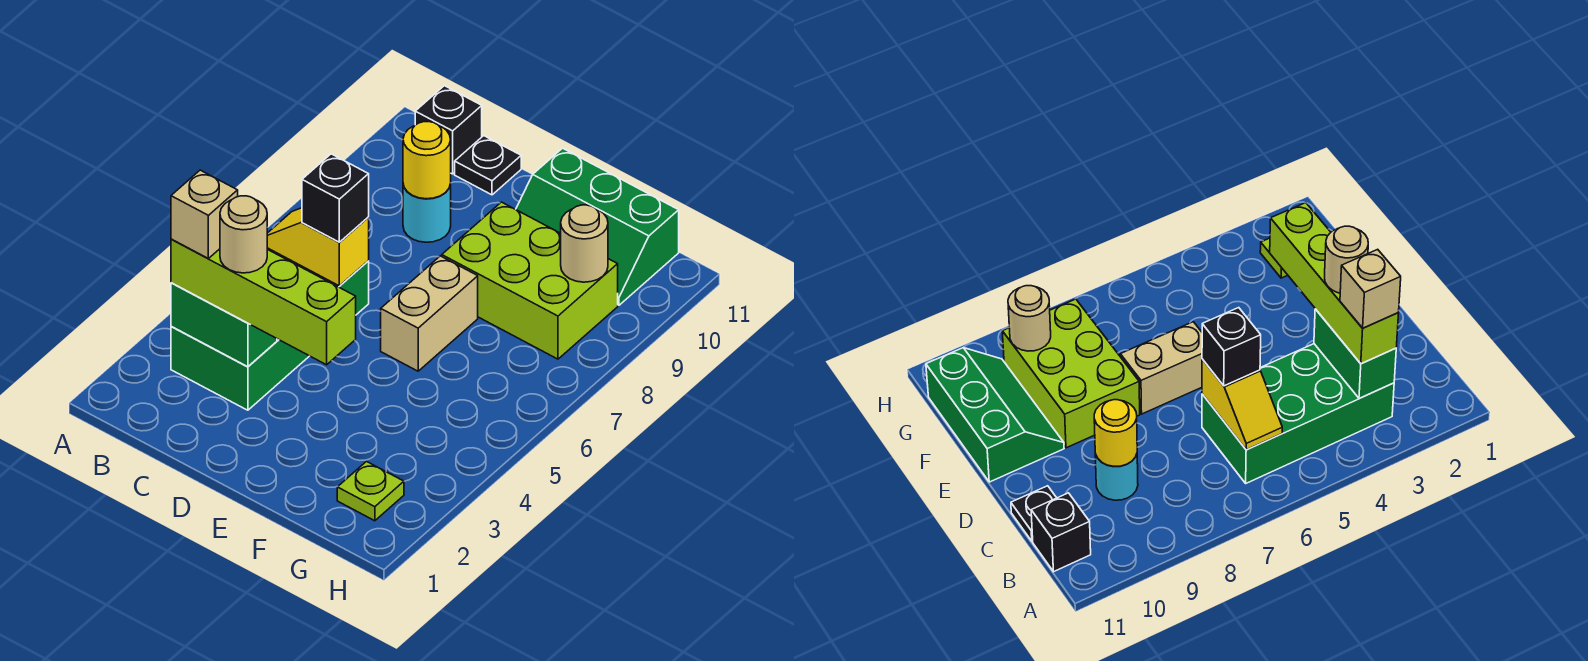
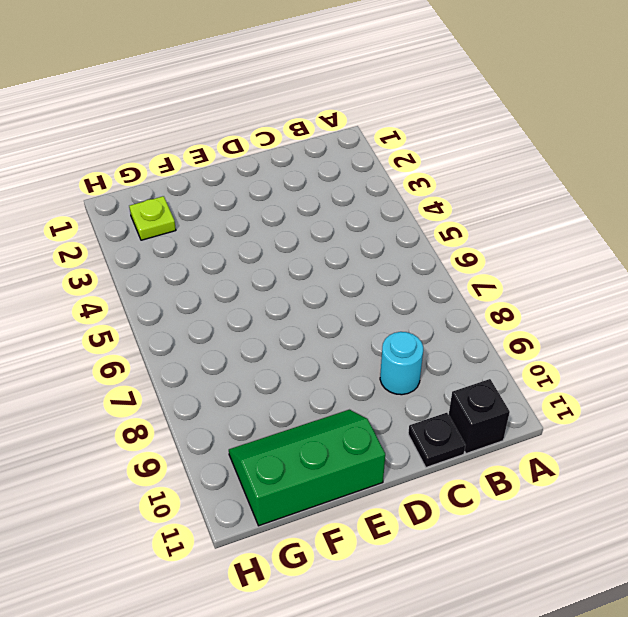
none -> green brick B3:C6 level 1
none -> tan brick E6:E7 level 1
none -> lime brick E8:G9 level 1

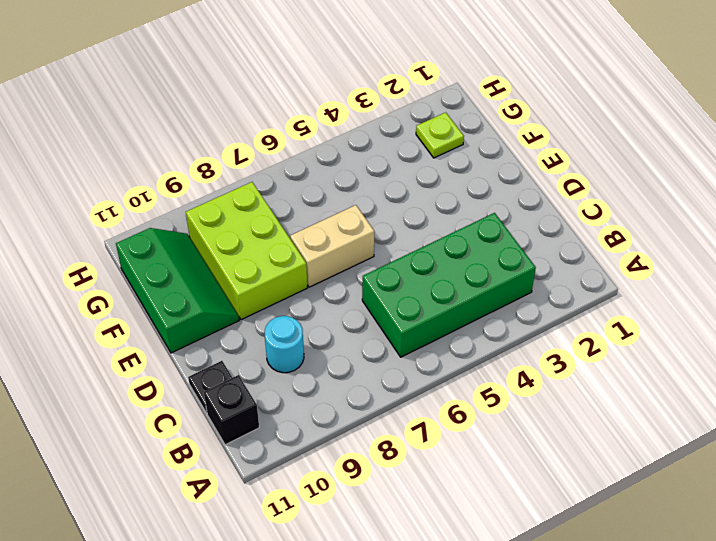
none -> green brick B3:C3 level 2
none -> yellow slope B6:C6 level 2 top C
none -> yellow round brick C9 level 2

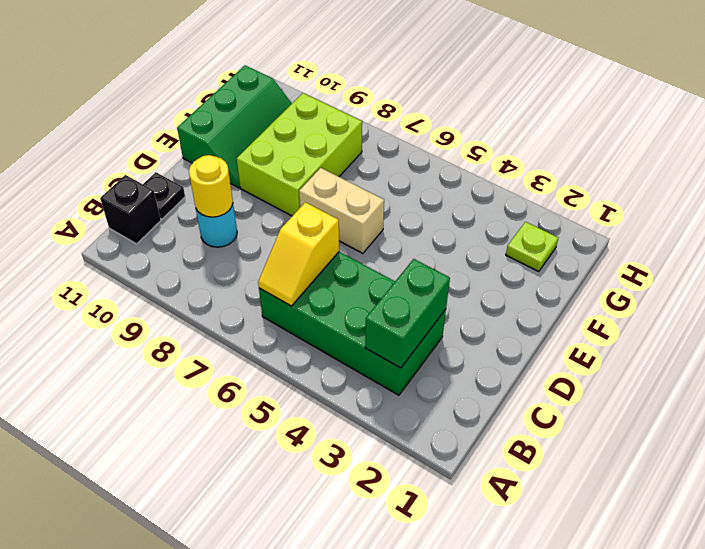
none -> tan round brick G9 level 2
none -> lime brick B3:E3 level 3
none -> black brick C6 level 3

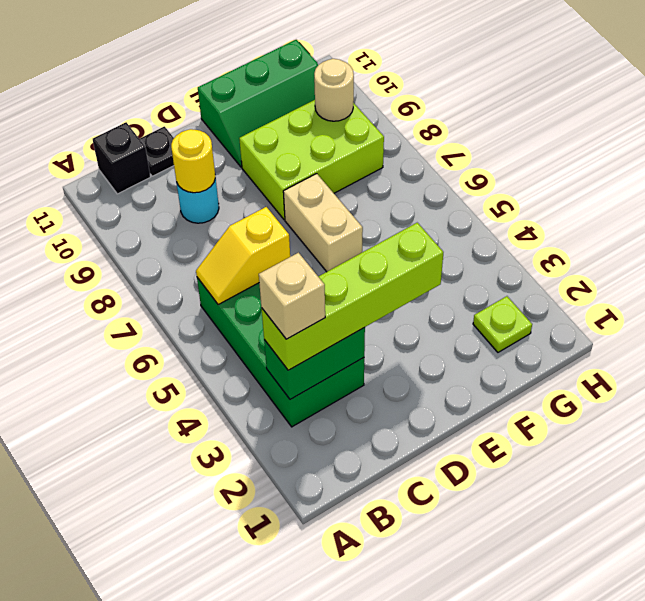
none -> black brick C6 level 3
none -> tan round brick C3 level 4

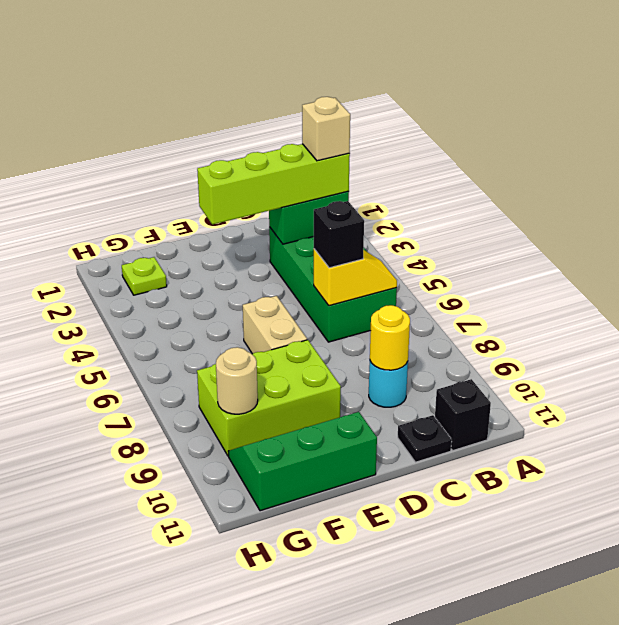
none -> tan round brick C3 level 4

